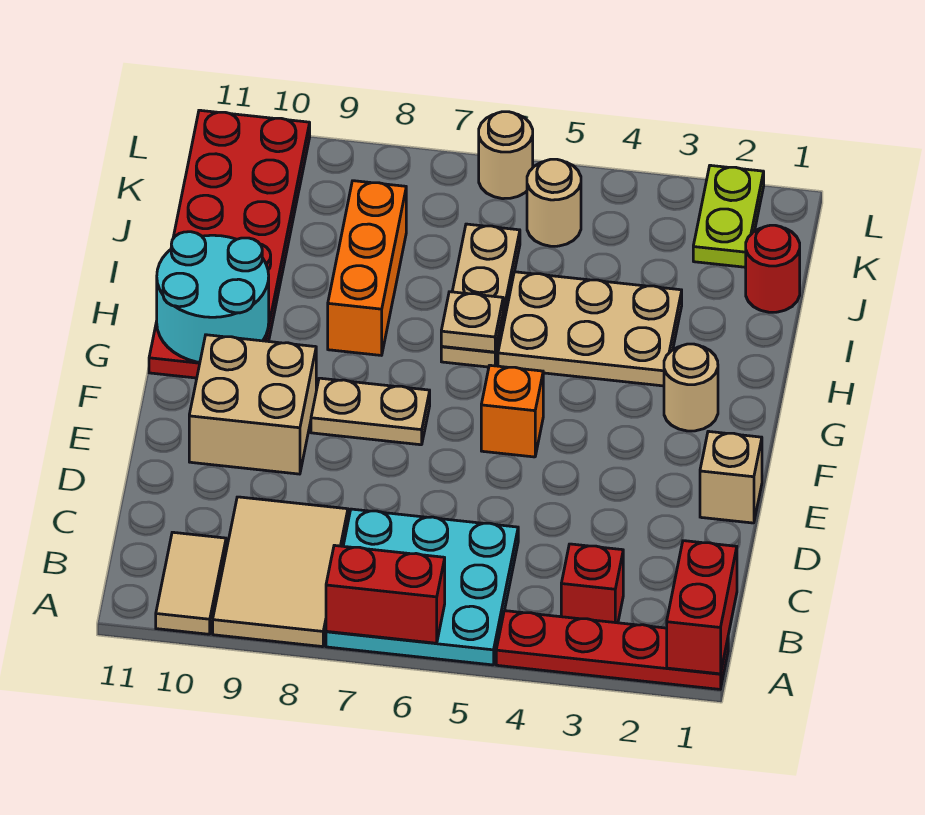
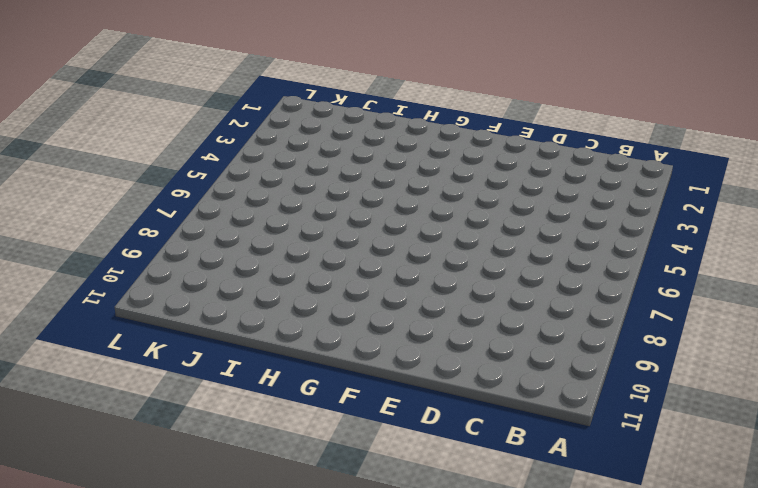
none -> red plate A1:A4 level 1
none -> cyan plate A5:C7 level 1
none -> tan tile A8:C9 level 1

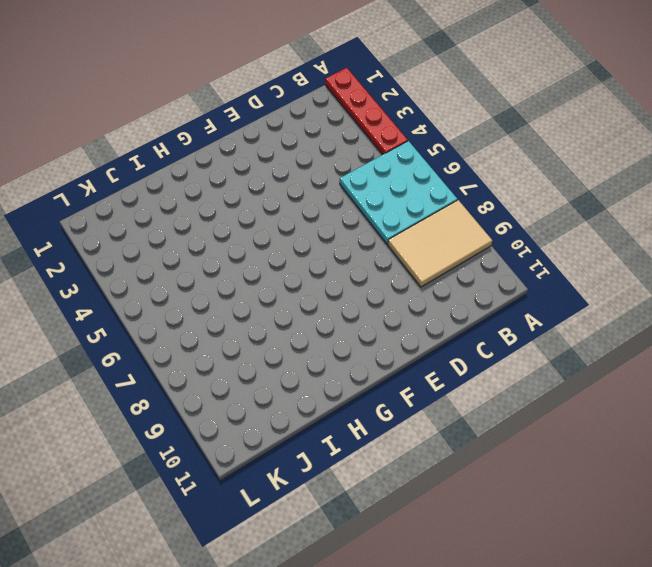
none -> tan tile A10:B10 level 1
none -> red brick B3 level 1
none -> tan brick E1 level 1

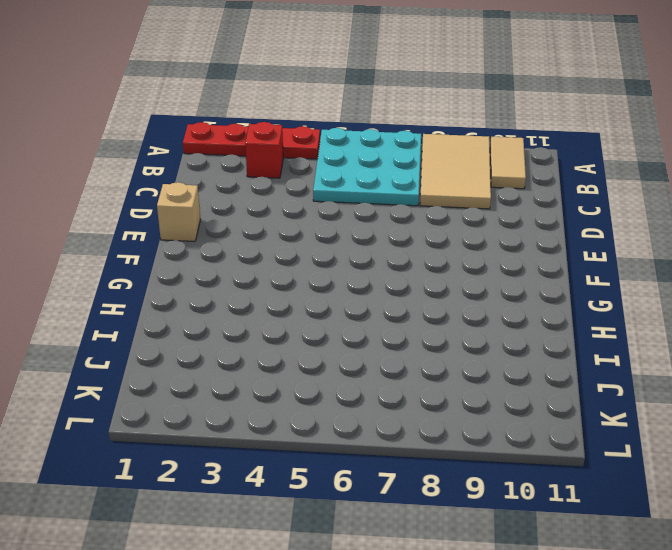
none -> tan brick E9:F10 level 1
none -> orange brick F5 level 1
none -> tan plate F7:F8 level 1

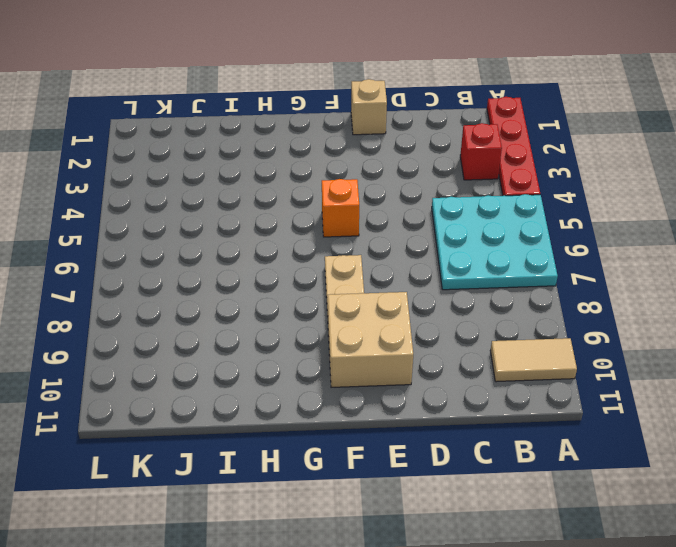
none -> tan tile A8:C9 level 1
none -> tan round brick G2 level 1
none -> red plate G10:L11 level 1

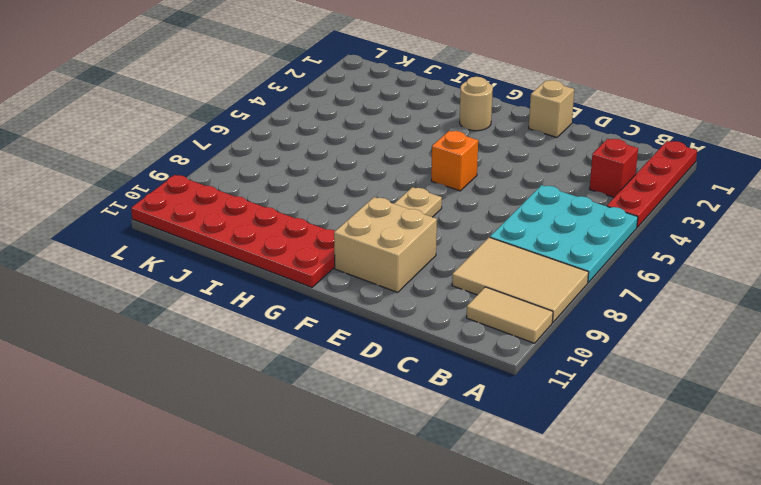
none -> tan plate H3:I5 level 1
none -> tan plate H6:J6 level 1
none -> orange brick H8:J8 level 1

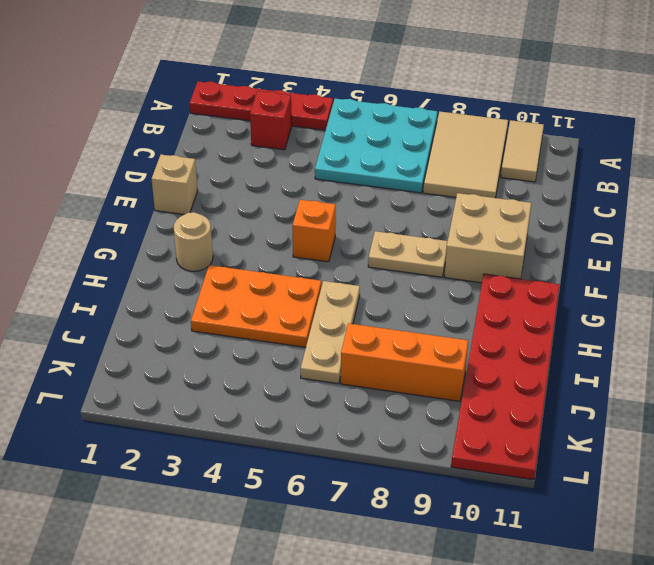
orange plate H3:I5 level 1 -> tan plate H3:I5 level 1
orange brick J7:J9 level 1 -> orange brick H8:J8 level 1
none -> red round brick J1 level 1
none -> lime plate K2:L2 level 1
none -> tan round brick K5 level 1

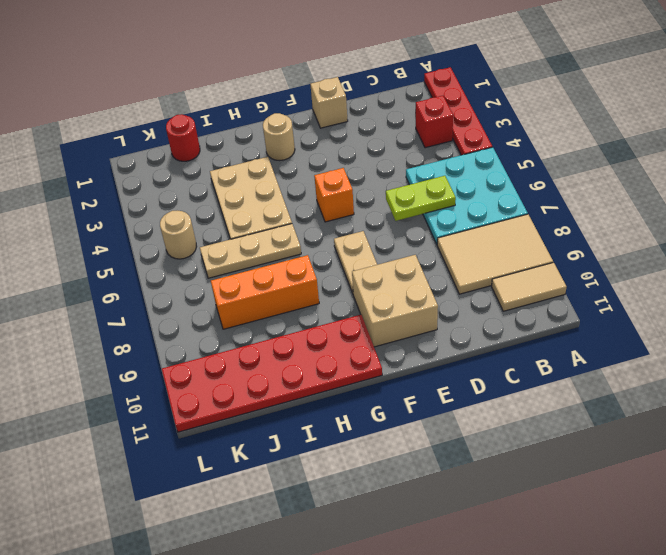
lime plate C6:D6 level 2 -> lime plate K2:L2 level 1
none -> tan round brick L6 level 1
none -> red brick A1:B1 level 2
none -> red brick A6:A7 level 2

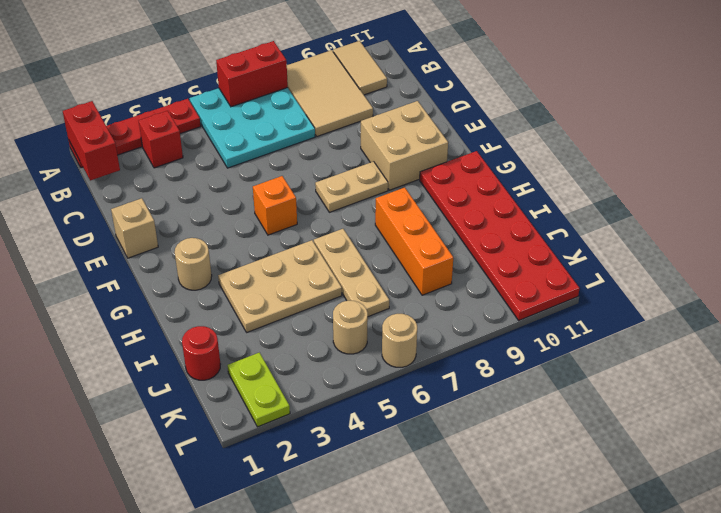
none -> cyan round brick G10:H11 level 2
none -> tan plate H6 level 2

